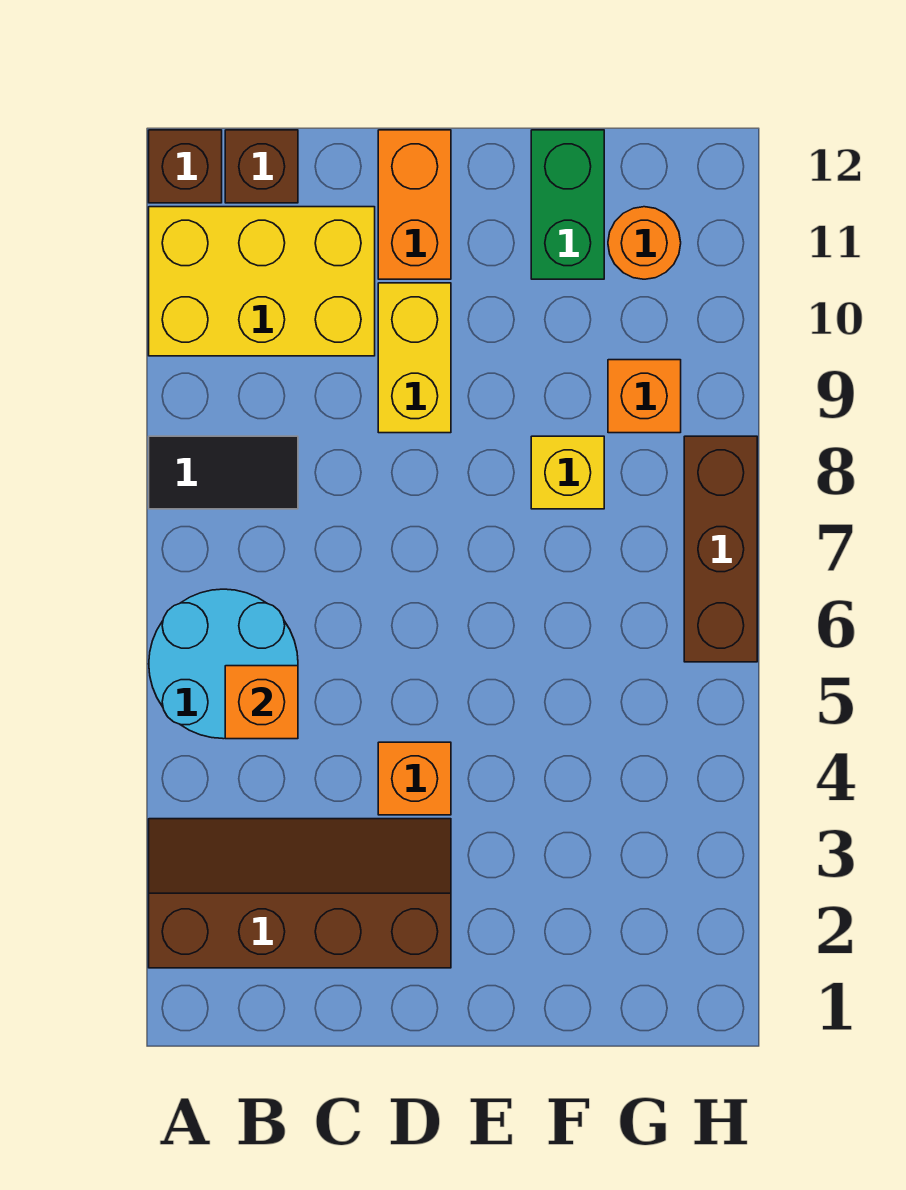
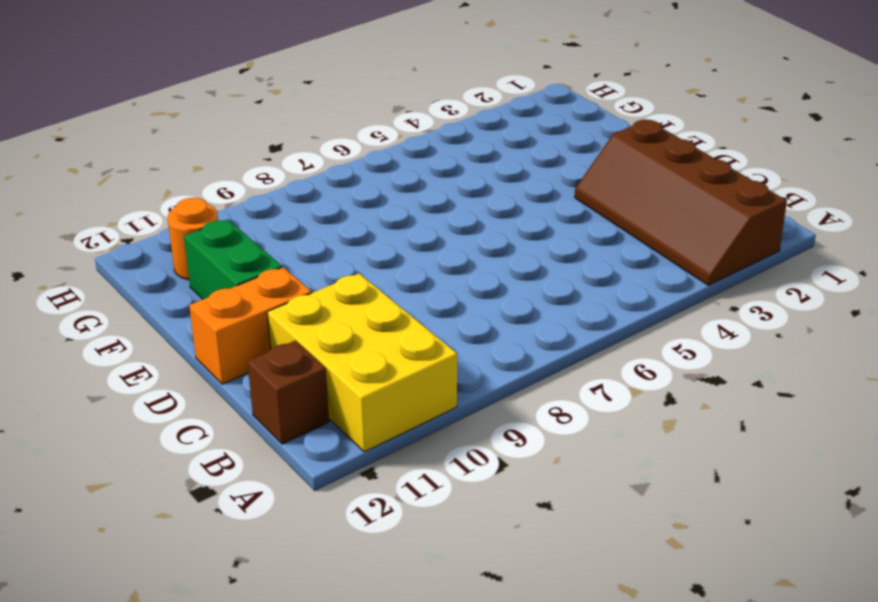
green brick E11:F11 level 1 -> green brick F11:F12 level 1
none -> cyan round brick A5:B6 level 1
none -> black tile A8:B8 level 1
none -> brown brick A12 level 1

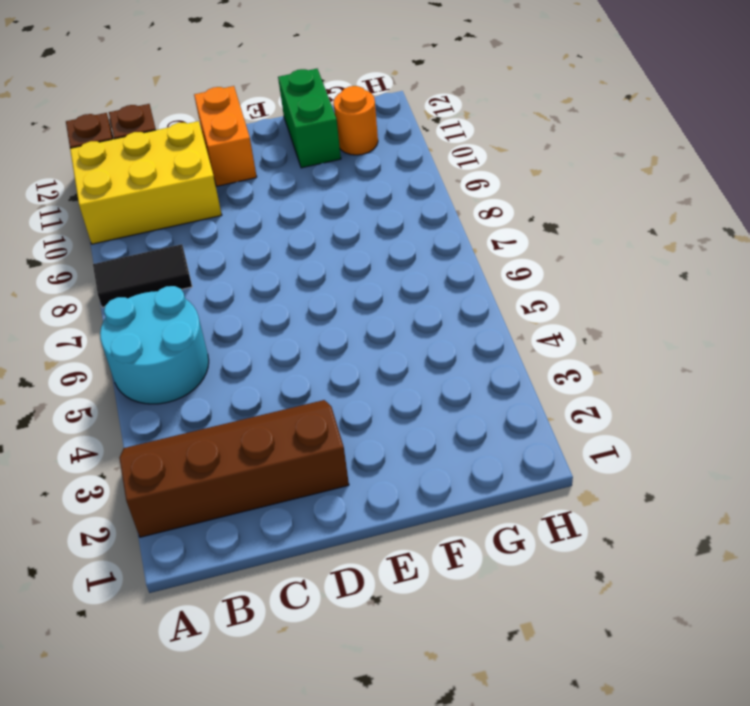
none -> orange brick D4 level 1
none -> yellow brick D9:D10 level 1
none -> yellow brick F8 level 1

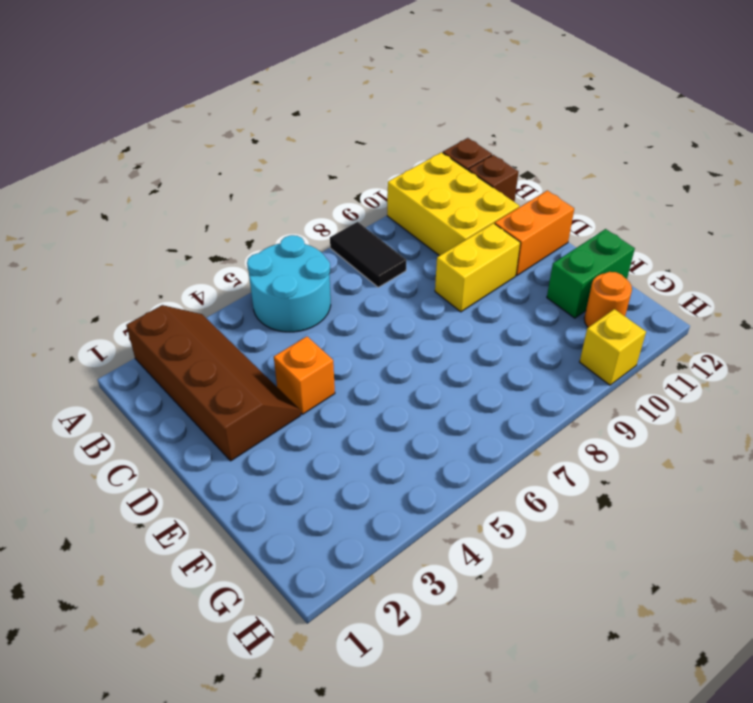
yellow brick H10 level 1 -> yellow brick F8 level 1
none -> orange brick G9 level 1
none -> brown brick H6:H8 level 1
none -> orange brick B5 level 2

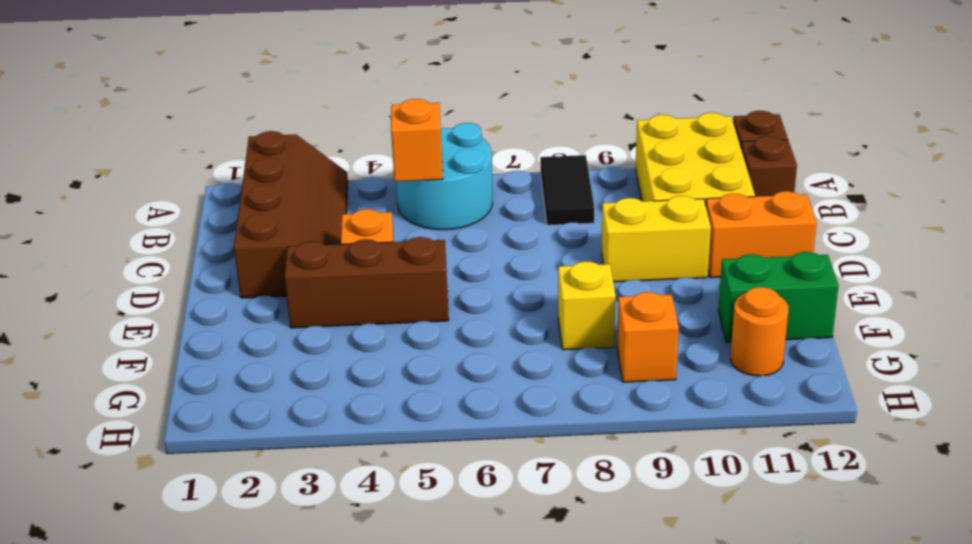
brown brick E3:E5 level 1 -> brown brick H6:H8 level 1

